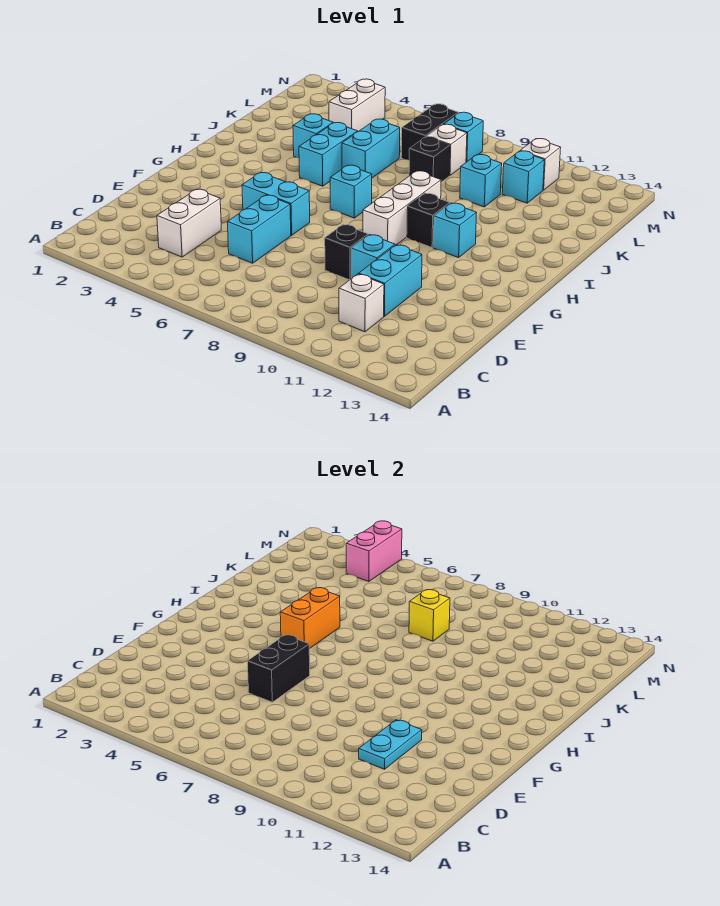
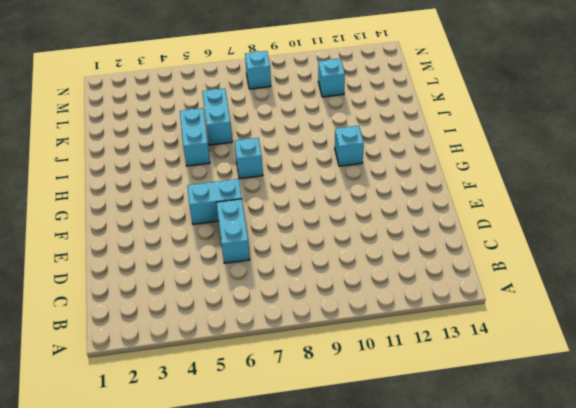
none -> white brick C4:D4 level 1
none -> white brick C11 level 1
none -> cyan brick D11:E11 level 1

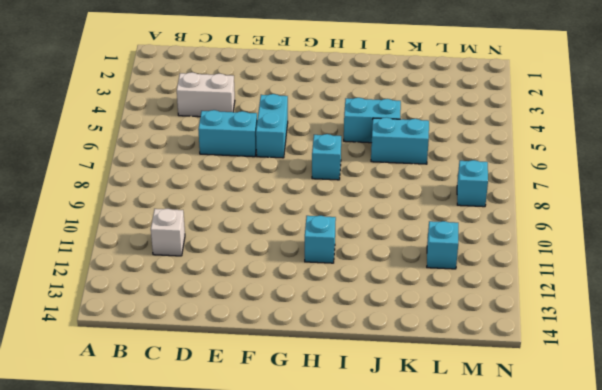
none -> cyan brick D11:E11 level 1
none -> black brick E9 level 1
none -> cyan brick E10 level 1

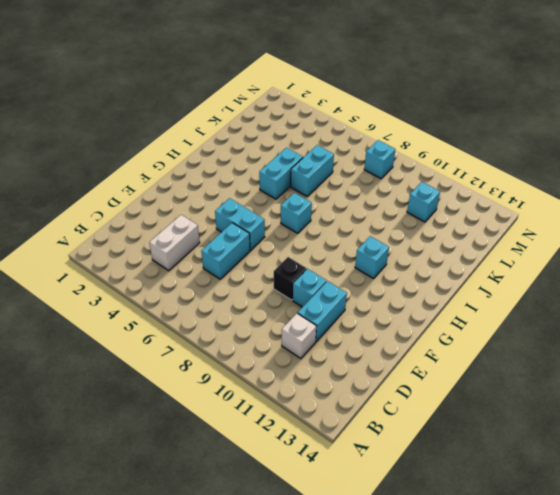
none -> white brick G9:I9 level 1
none -> black brick H10 level 1
none -> cyan brick J4 level 1

